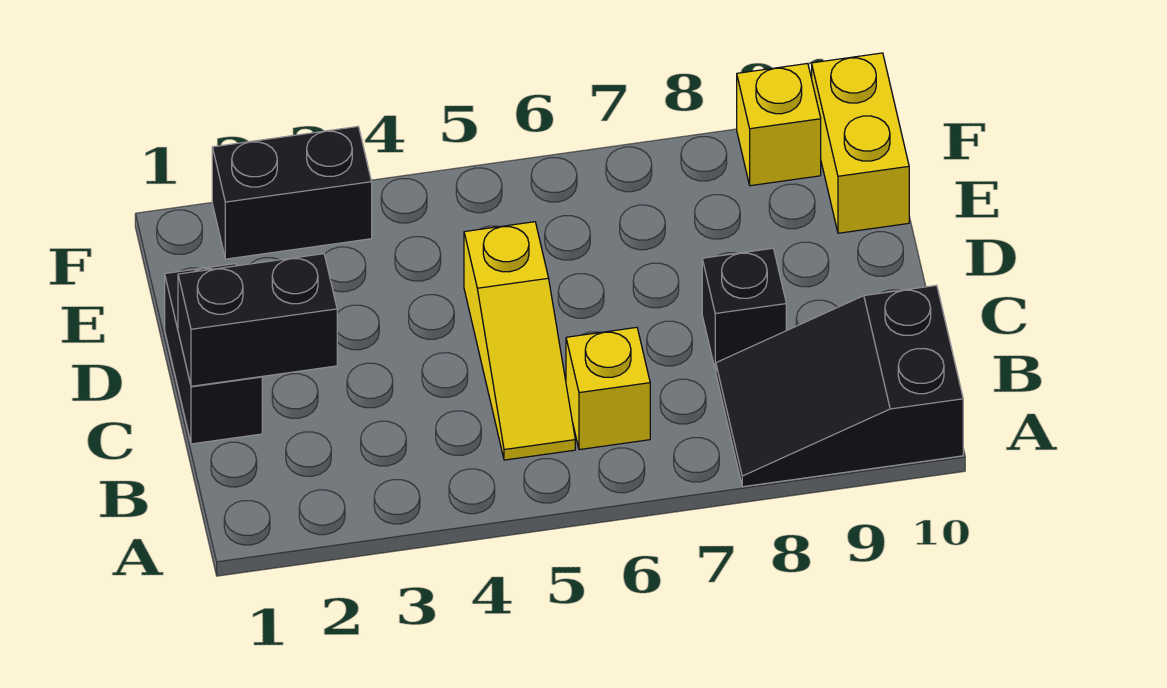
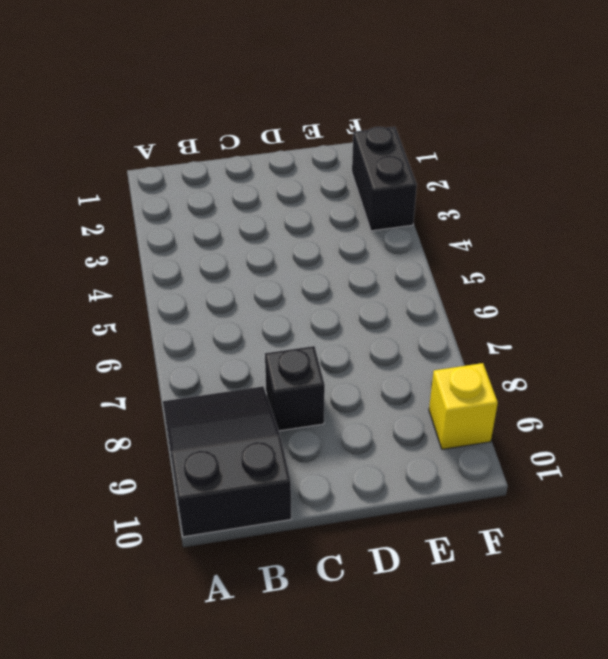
none -> yellow slope B5:D5 level 1 top D
none -> yellow brick B6 level 1

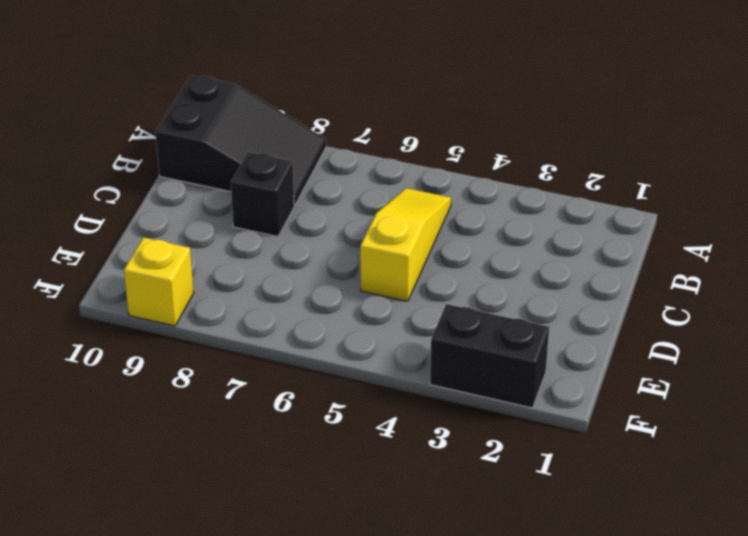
none -> yellow brick B6 level 1
none -> black brick C1:D1 level 1

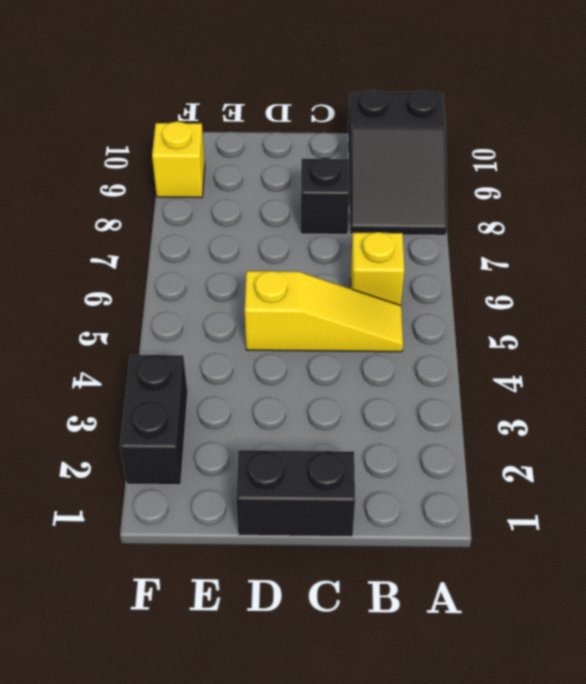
none -> yellow brick E10:F10 level 1
none -> black brick C1:C2 level 2

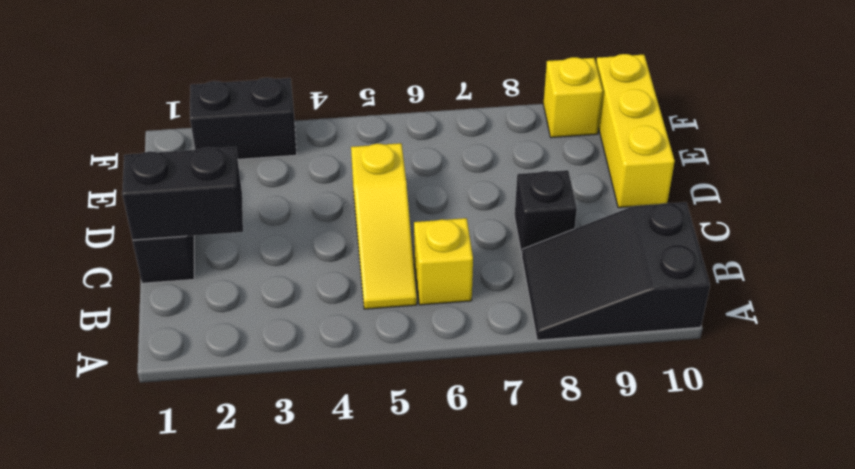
yellow brick D10:F10 level 1 -> yellow brick E10:F10 level 1

